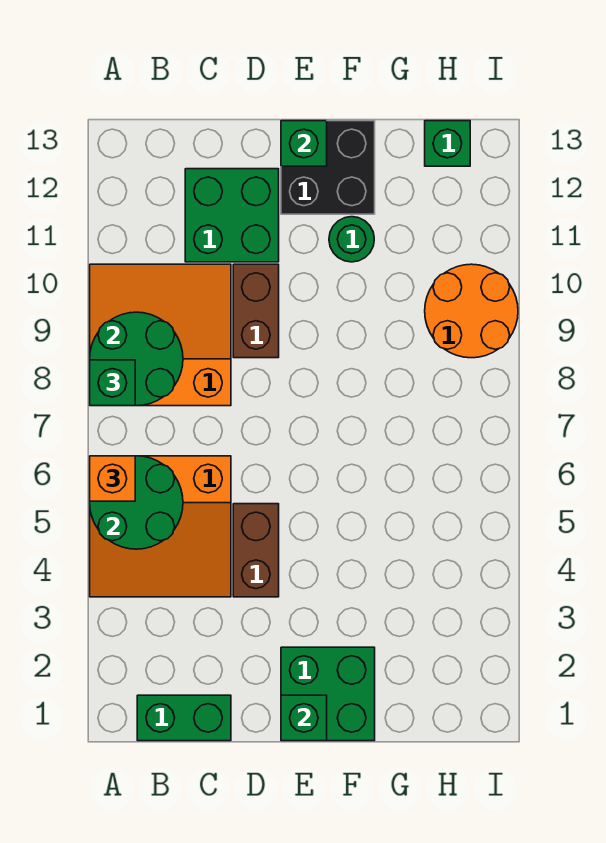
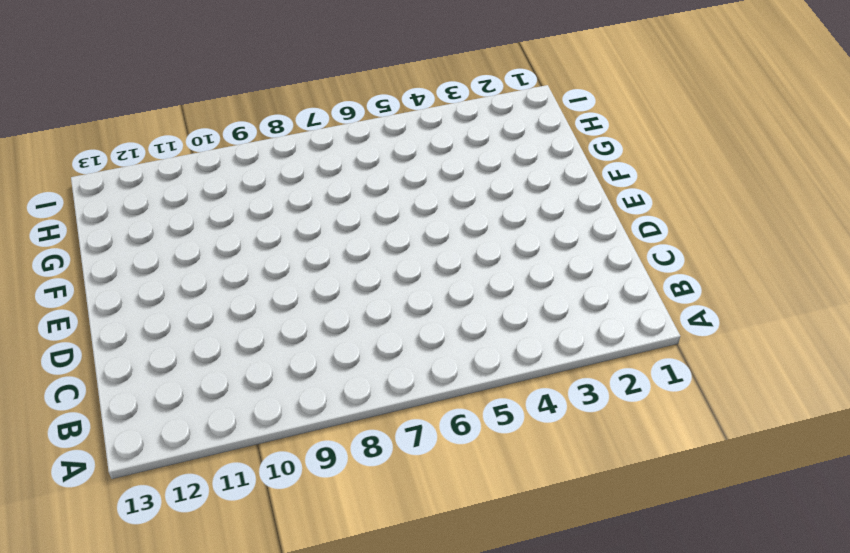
none -> orange slope A4:C6 level 1 top 6
none -> orange slope A8:C10 level 1 top 8
none -> green brick B1:C1 level 1

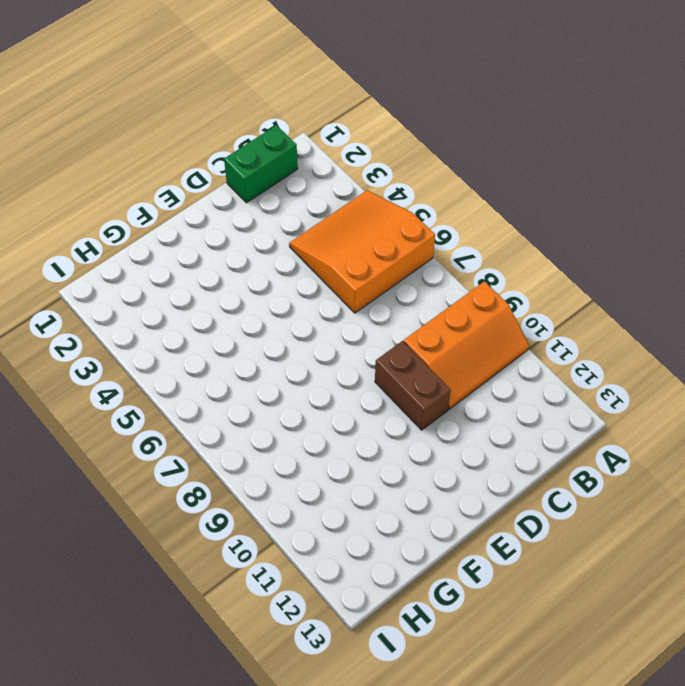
orange slope A9:C10 level 1 top 9 -> orange slope A8:C10 level 1 top 8
none -> green brick C11:D12 level 1
none -> brown brick D4:D5 level 1
none -> green brick E1:F2 level 1

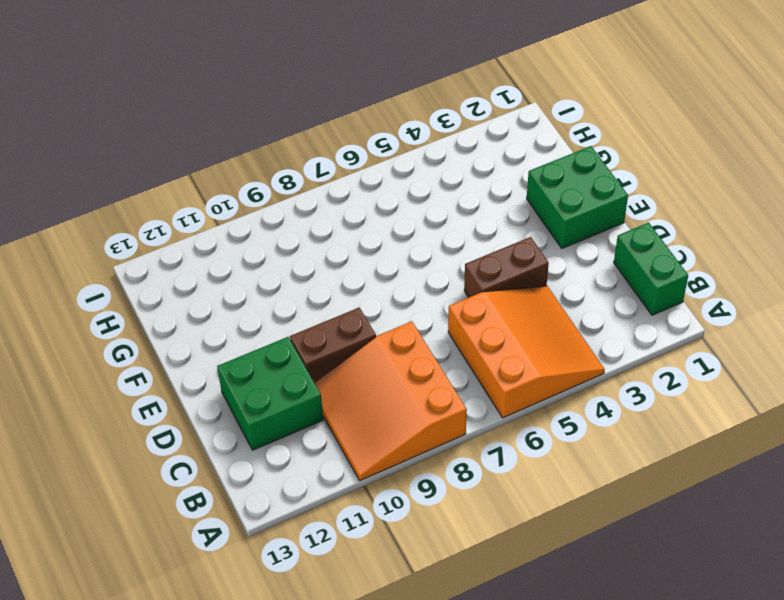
none -> black brick E12:F13 level 1
none -> green round brick F11 level 1
none -> orange round brick H9:I10 level 1

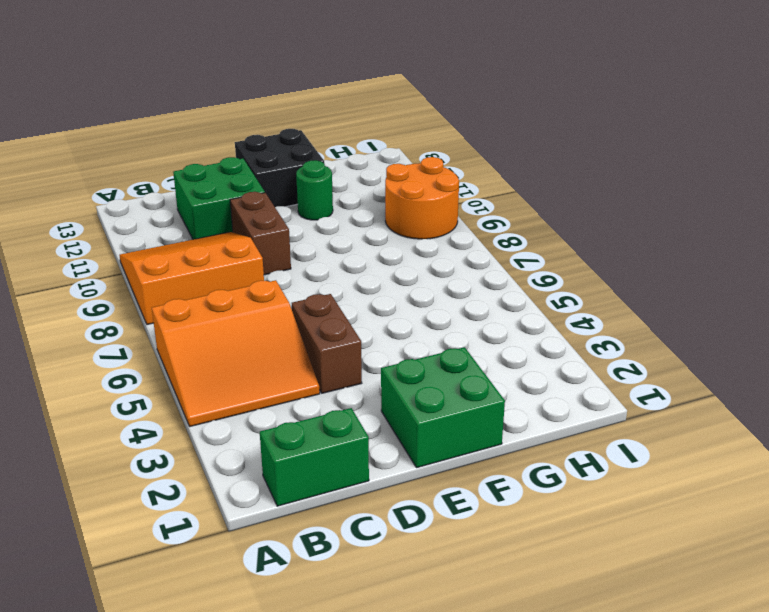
none -> green brick H13 level 1
none -> green round brick A5:B6 level 2
none -> green round brick A8:B9 level 2

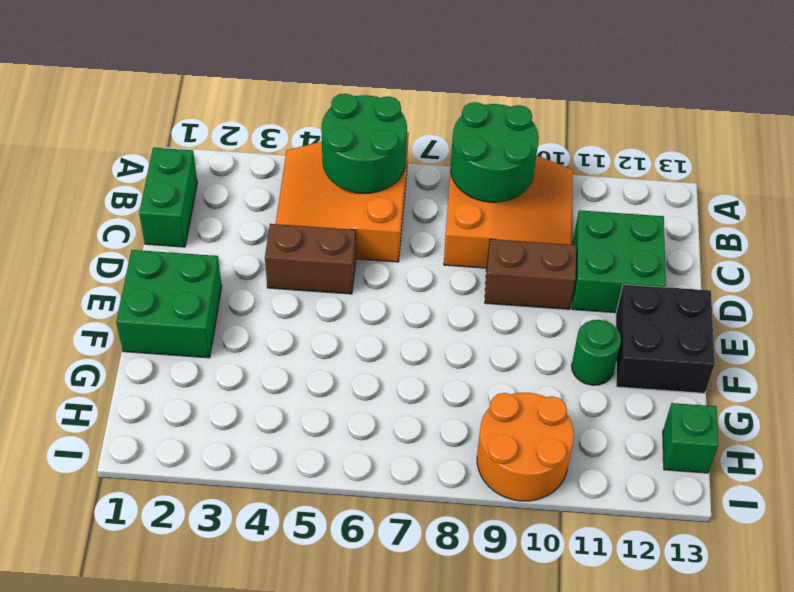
none -> green brick E1 level 2
none -> green brick E13 level 2
none -> orange brick A6 level 3

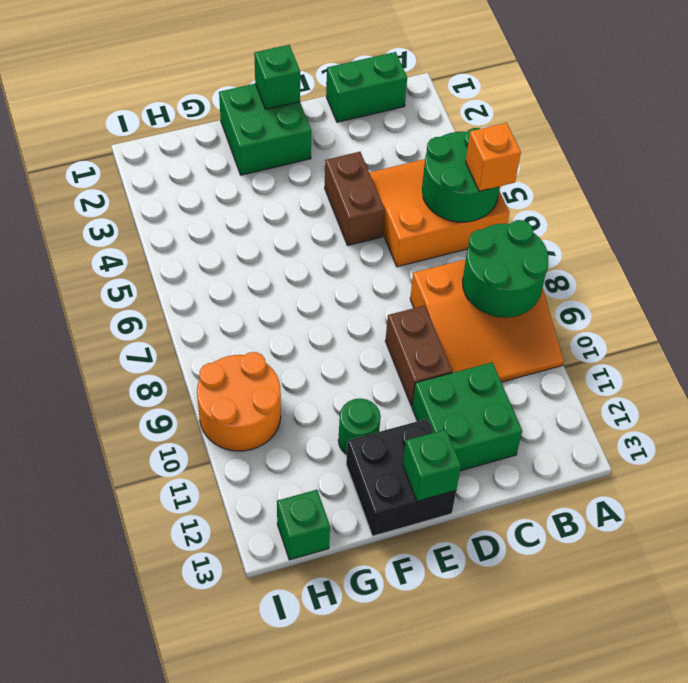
none -> green brick A8 level 3

